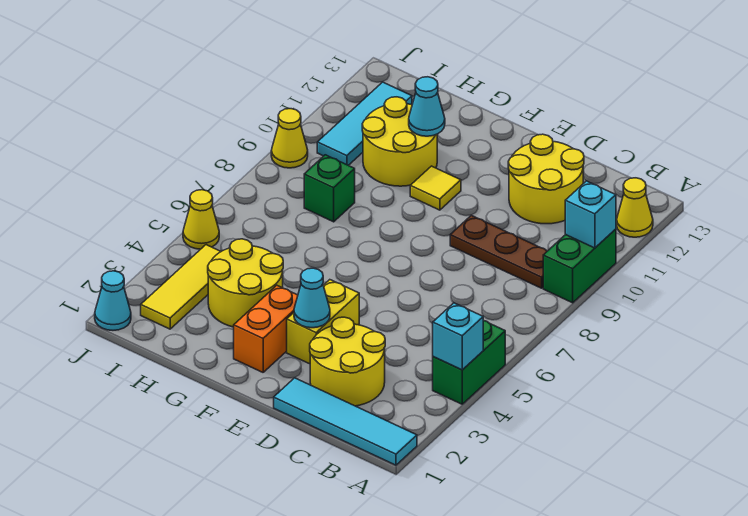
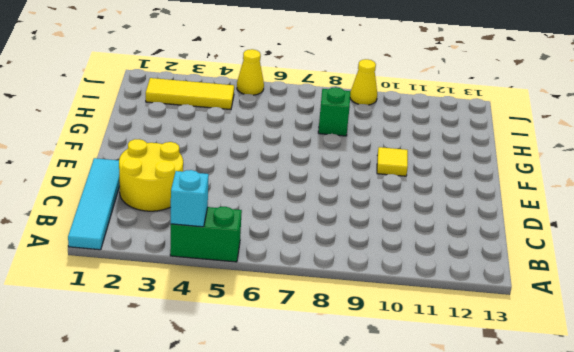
none -> green brick A9:A10 level 1
none -> yellow cone A12 level 1
none -> brown plate B9:D9 level 1

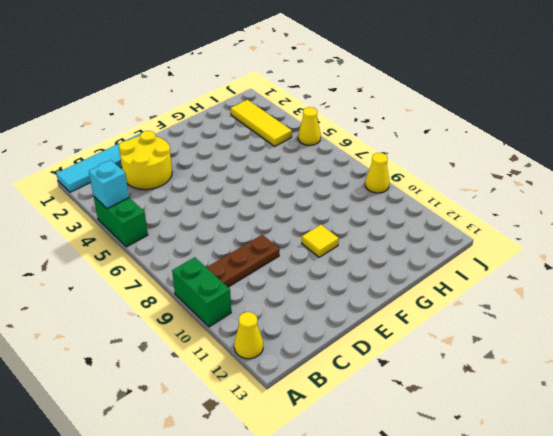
none -> yellow round brick C11:D12 level 1
none -> yellow brick E3:E4 level 1
none -> orange brick F2:F3 level 1

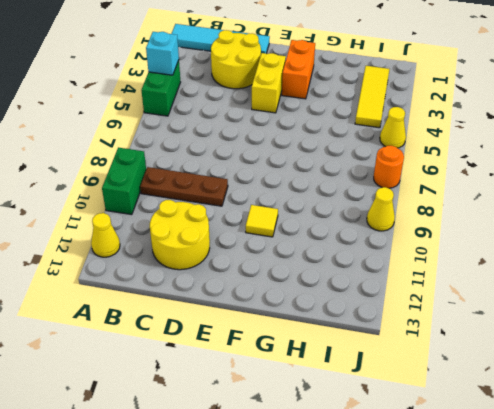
orange round brick J7 level 1 -> none
none -> yellow round brick G3:H4 level 1
none -> yellow round brick G10:H11 level 1
none -> green brick H8 level 1

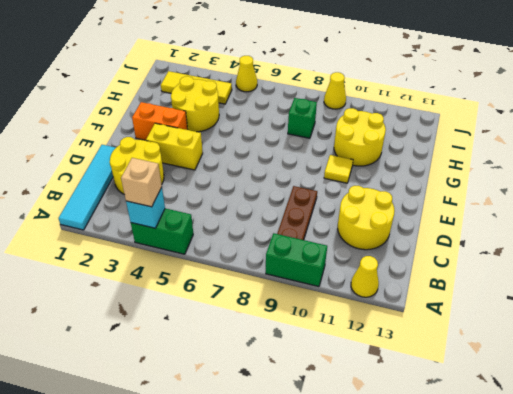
tan brick A4 level 3 -> none
none -> cyan tile I10:I12 level 1
none -> cyan cone J1 level 1
none -> cyan brick A10 level 2

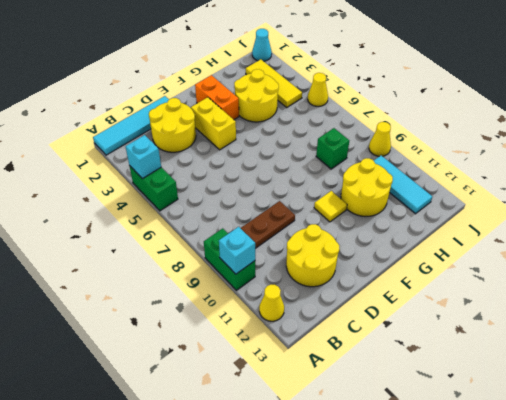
none -> cyan cone E3 level 2
none -> cyan cone G11 level 2

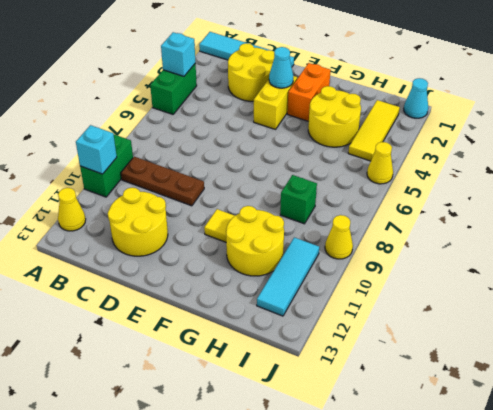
none -> cyan cone G11 level 2

